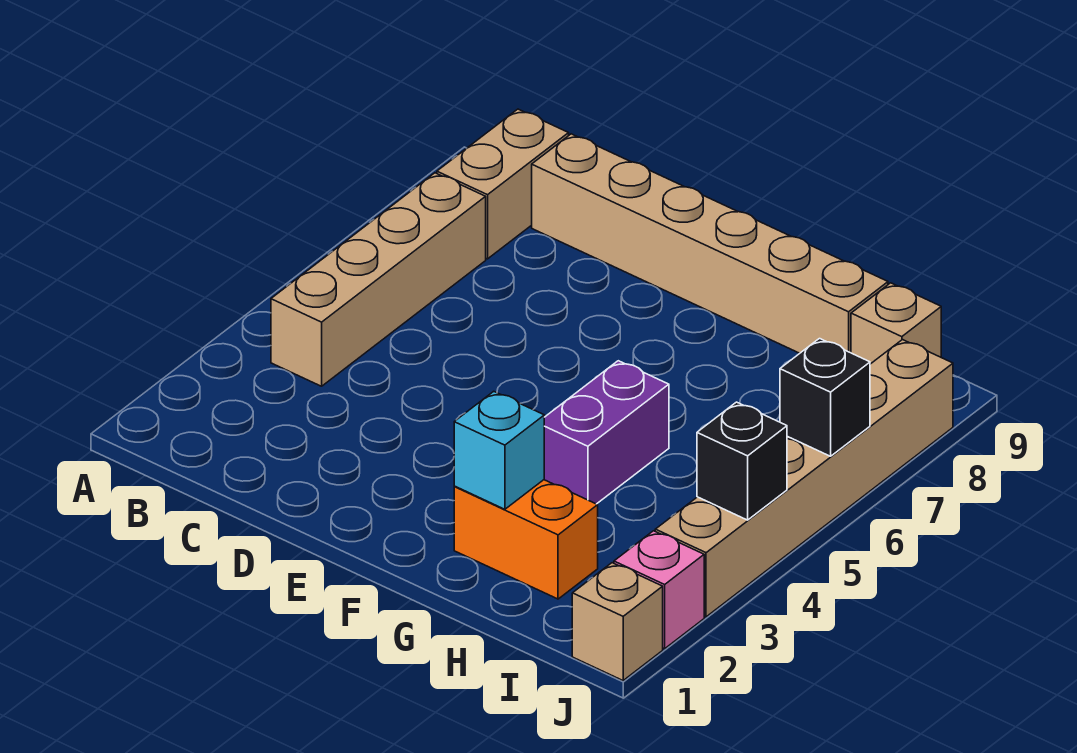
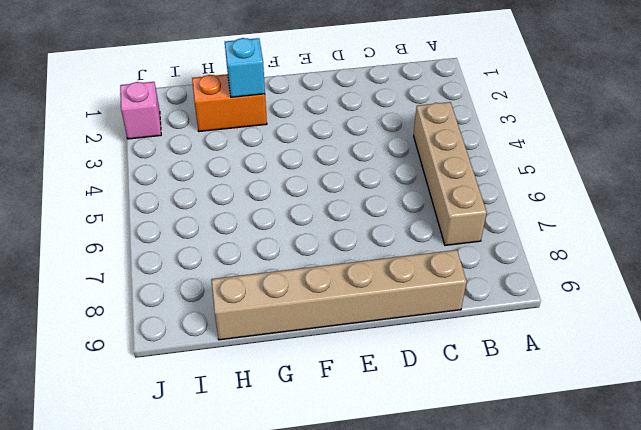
none -> tan brick B8:B9 level 1
none -> purple brick G4:G5 level 1
none -> tan brick I9 level 1

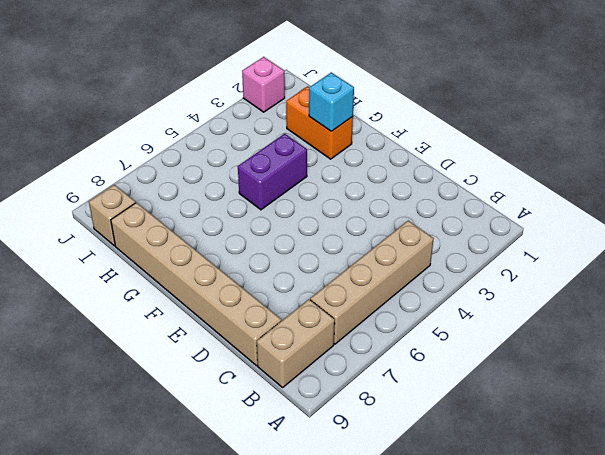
none -> tan brick J1 level 1
none -> tan brick J3:J8 level 1
none -> black brick J4 level 2

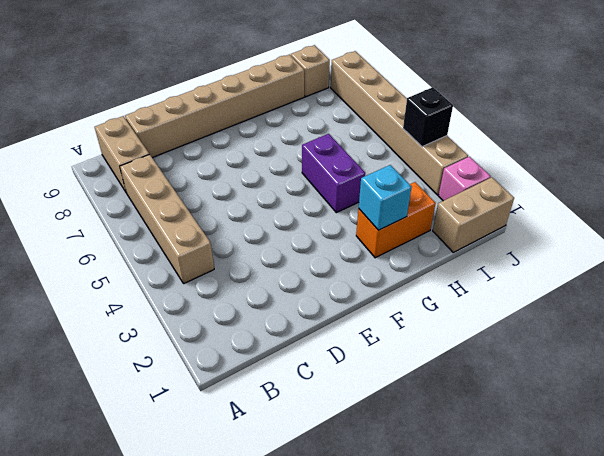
tan brick I1:J1 level 1 -> tan brick J1 level 1
none -> black brick J6 level 2

